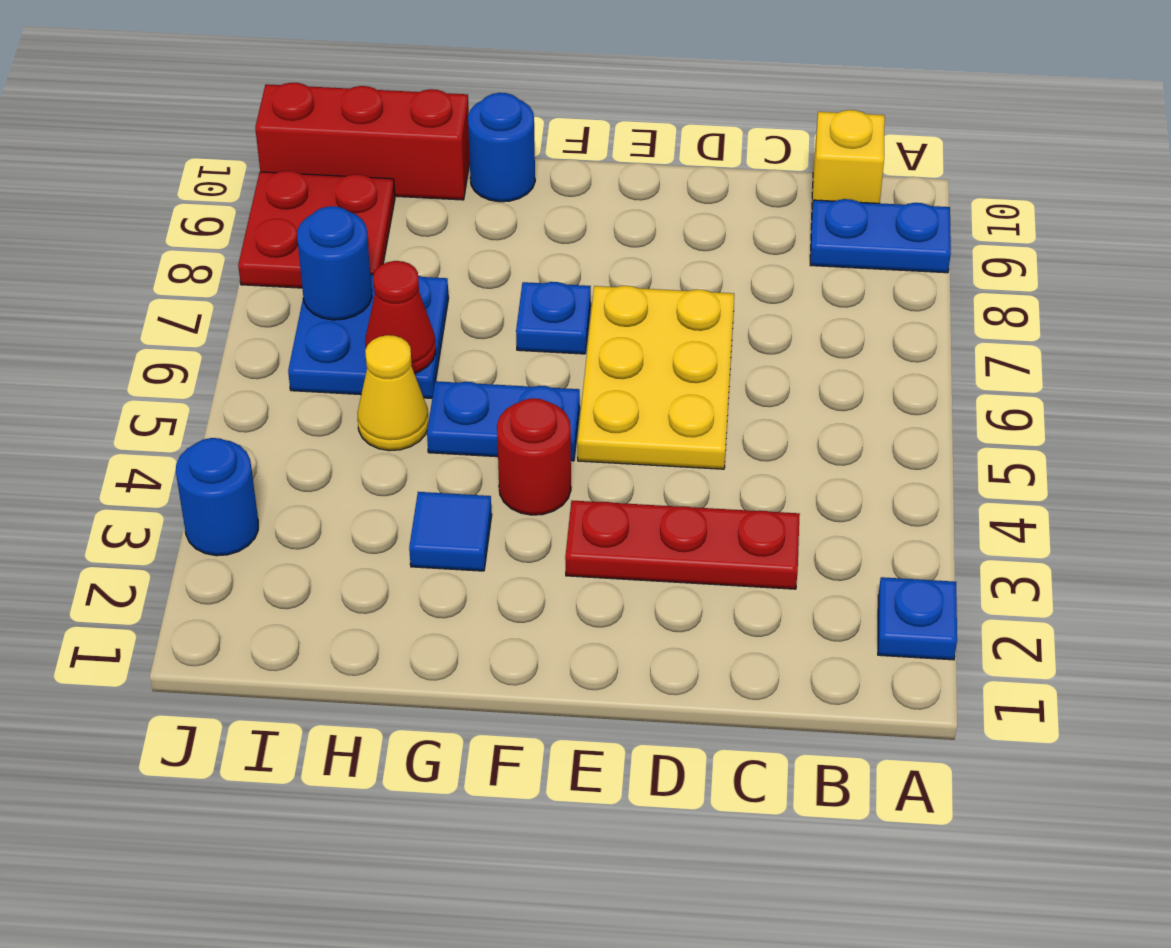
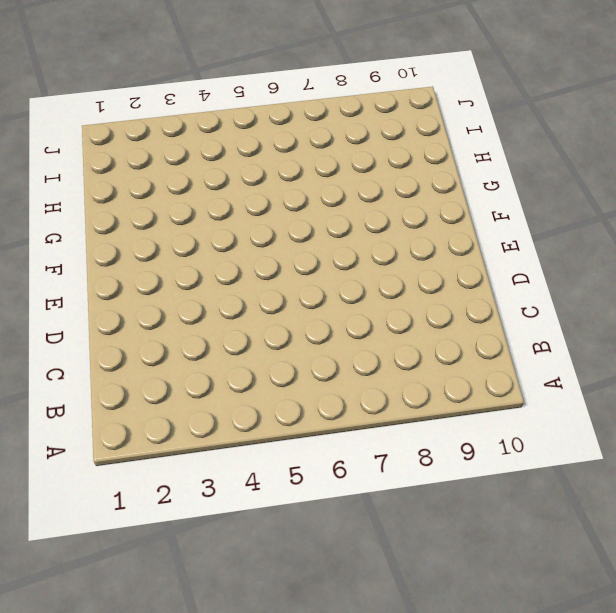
none -> blue plate A2 level 1
none -> blue plate A9:B9 level 1
none -> yellow brick B10 level 1

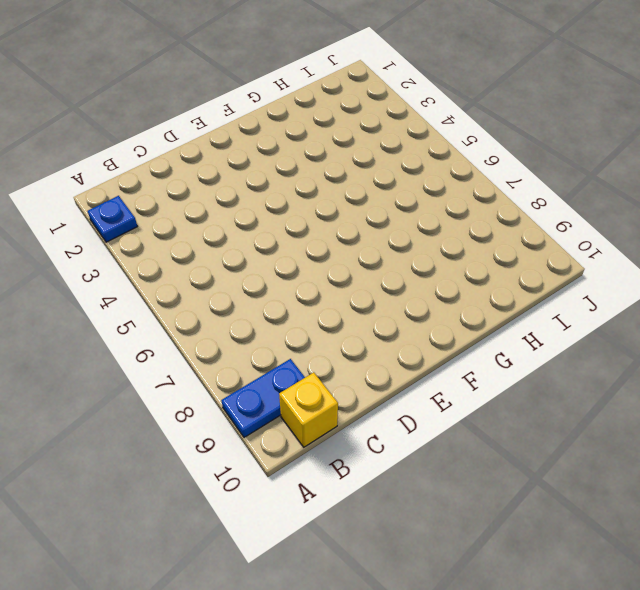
none -> red plate C3:E3 level 1
none -> yellow plate D5:E7 level 1
none -> red round brick F4 level 1

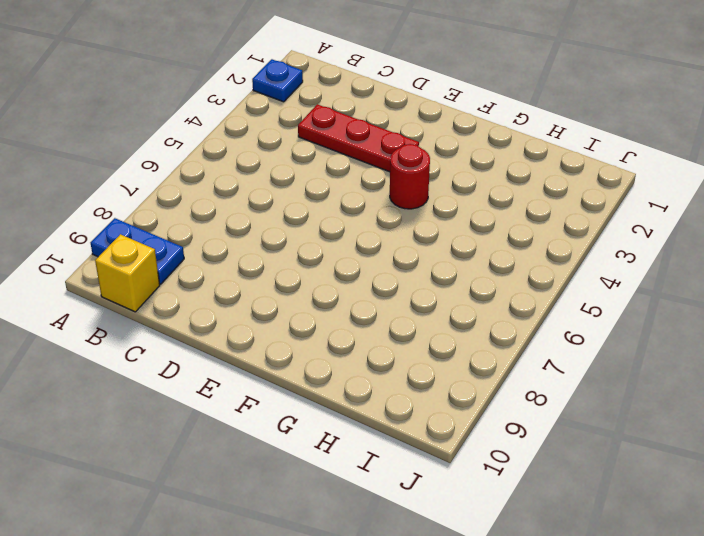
none -> yellow plate D5:E7 level 1
none -> blue plate F5:G5 level 1
none -> blue plate F7 level 1

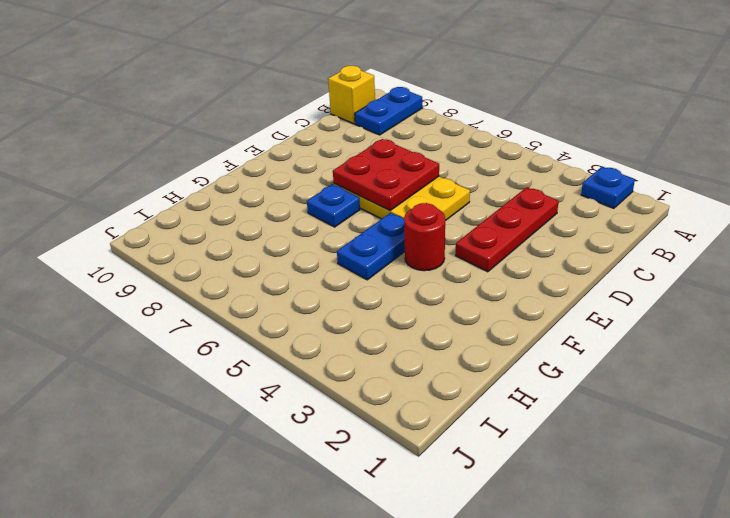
red plate D6:E7 level 2 -> red plate I8:J9 level 1
none -> blue tile G3 level 1
none -> blue round brick G10 level 1
none -> yellow cone H5 level 1

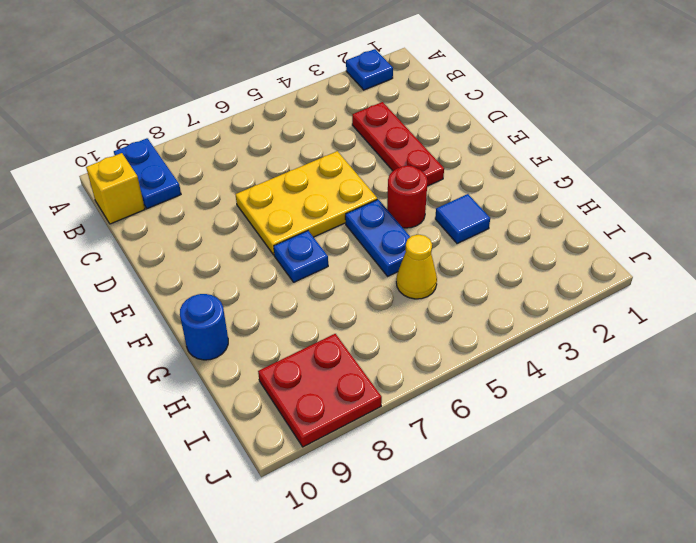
none -> blue plate H6:I7 level 1
none -> red brick H10:J10 level 1
none -> blue round brick J3 level 1

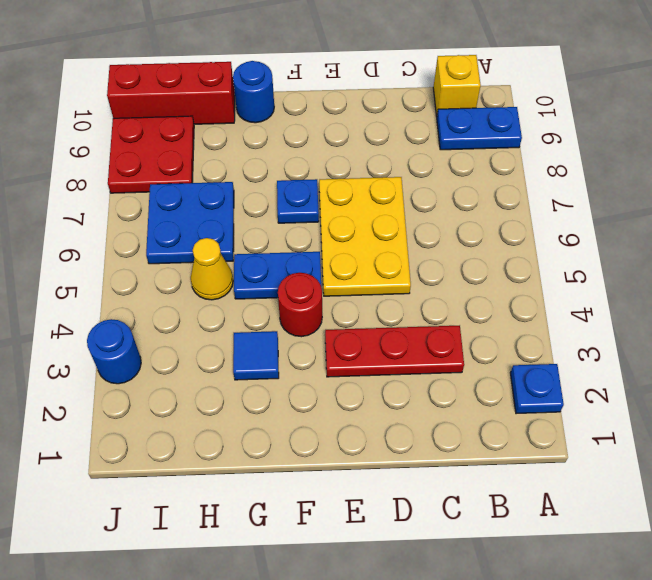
none -> red cone H6 level 2
none -> blue round brick I7 level 2

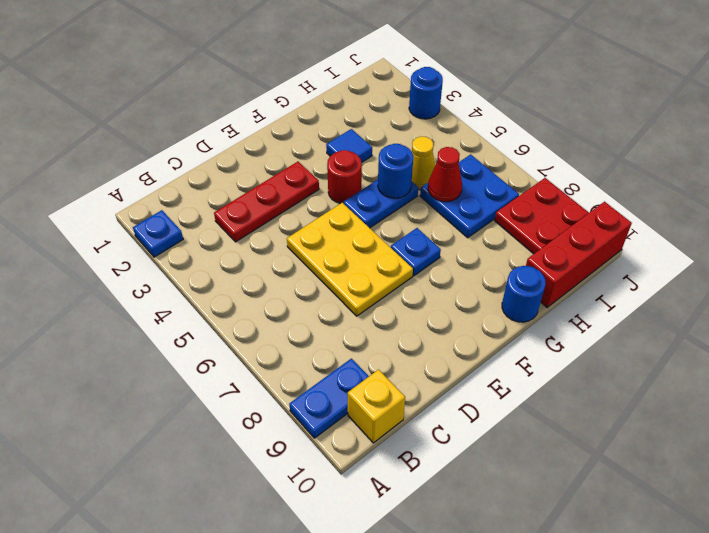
blue round brick G5 level 2 -> blue round brick I7 level 2

